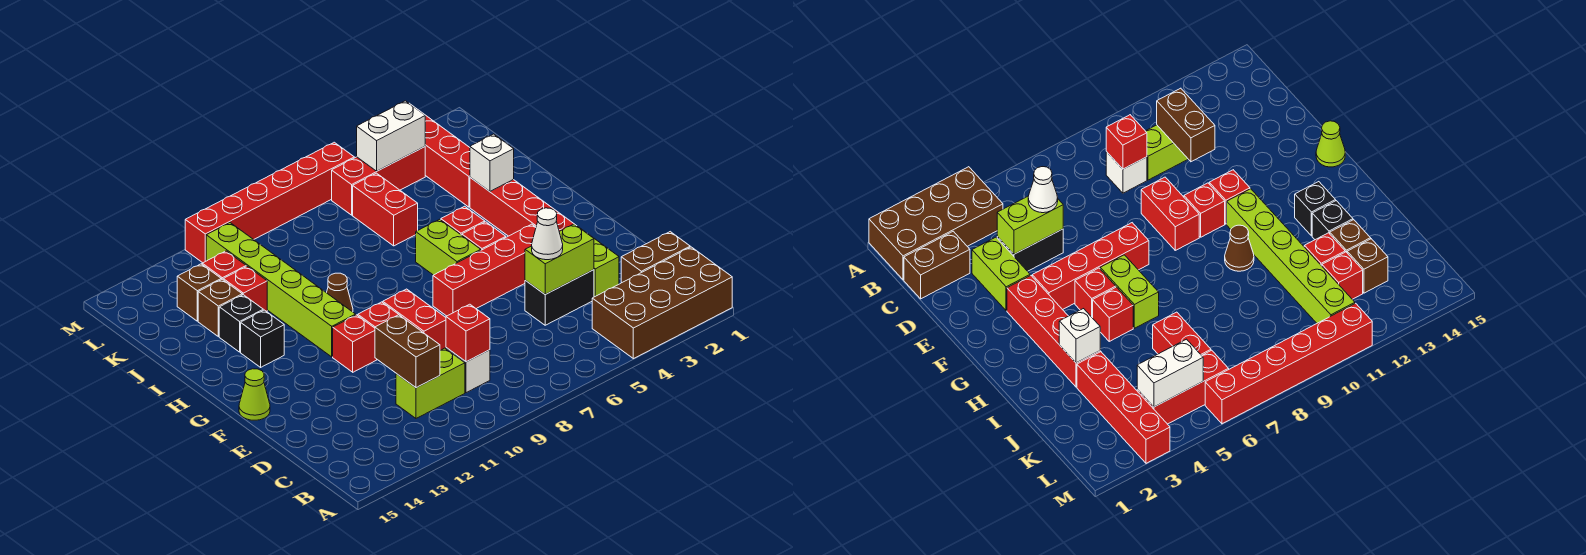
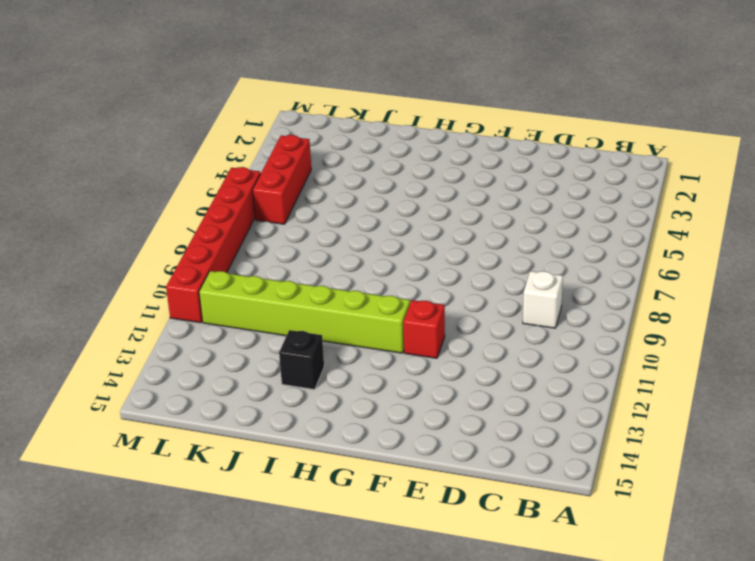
none -> brown brick A1:B4 level 1
none -> brown brick C1:C2 level 1
none -> lime brick C10:C11 level 1
none -> lime brick D3:E3 level 1

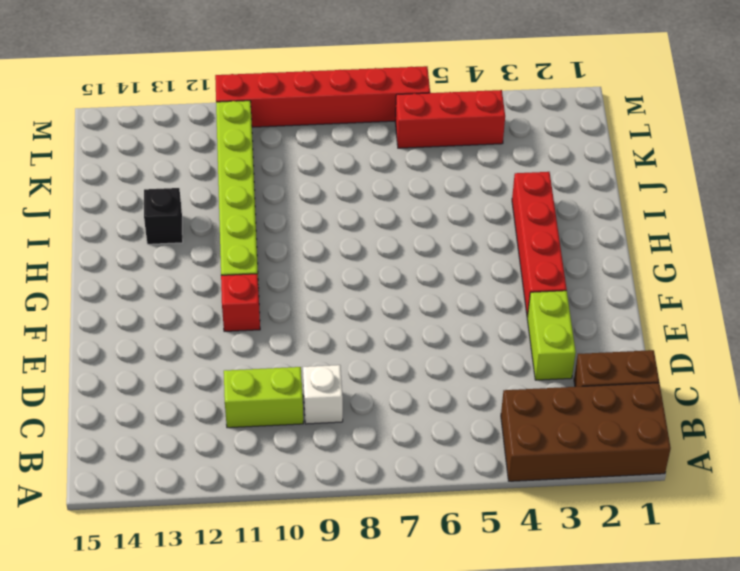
none -> black brick D4:D5 level 1
none -> red brick E9:F9 level 1
none -> red brick F4:F7 level 1
none -> red brick F10 level 1

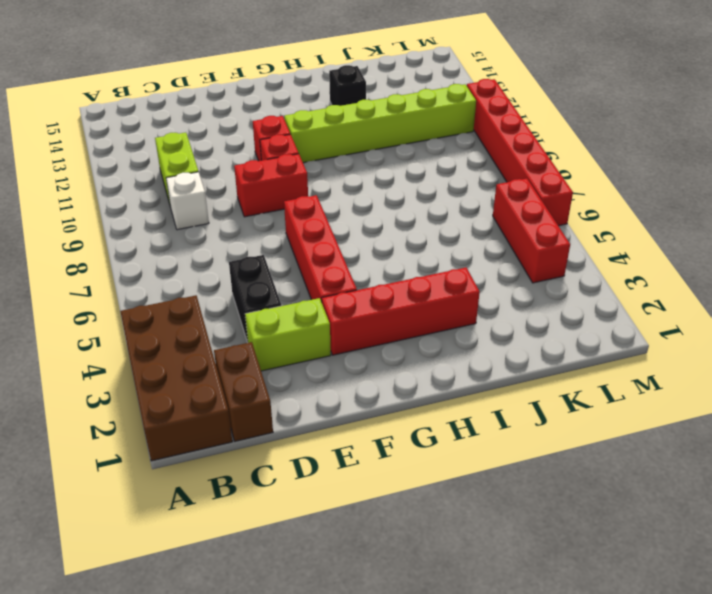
none -> lime cone F15 level 1
none -> red brick G5 level 1
none -> lime brick G6:H6 level 1
none -> red brick H5 level 1

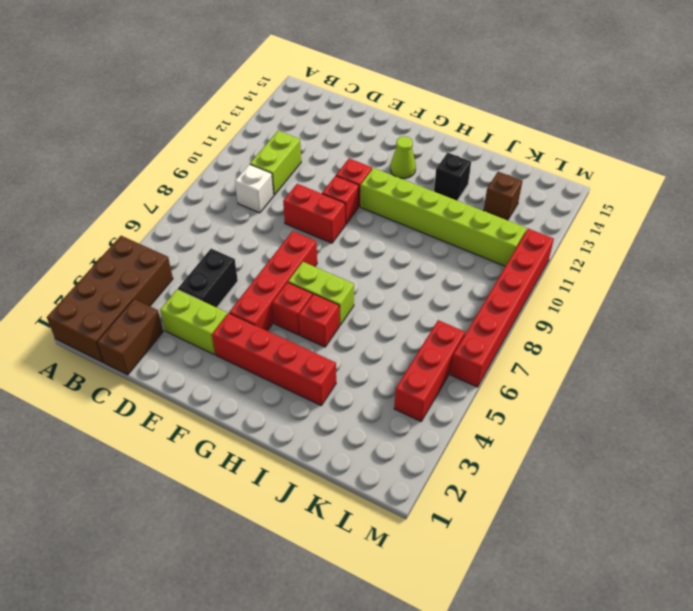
lime cone G13 level 1 -> lime cone F15 level 1
none -> brown cone H10 level 1
none -> black brick H13 level 1
none -> red brick J3:M3 level 1
none -> red brick J6:K6 level 1

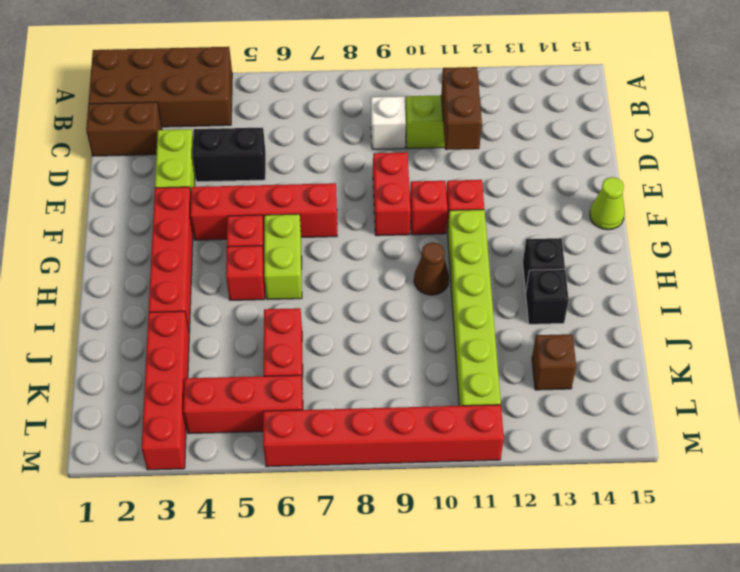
none -> red brick J12 level 1
none -> brown brick J13 level 1
none -> red brick K12 level 1
none -> red brick C9 level 2

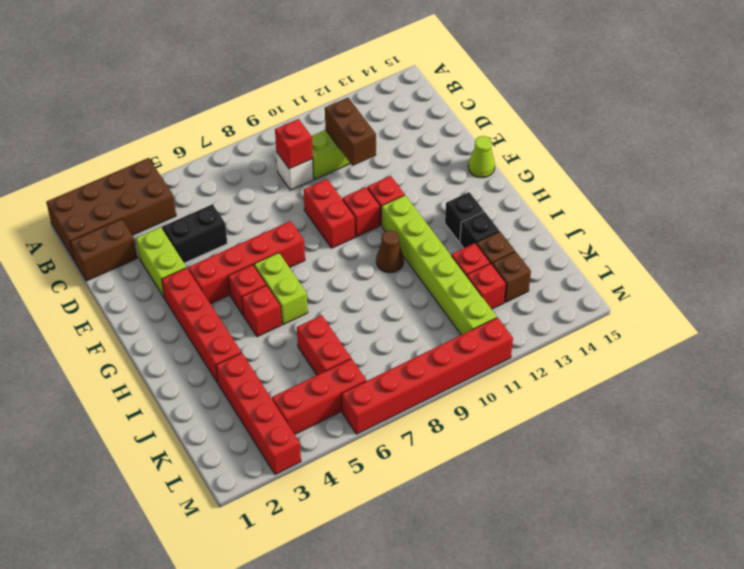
none -> lime brick D4:D5 level 2
none -> white brick I3 level 2
none -> white brick L4:L5 level 2
none -> white cone D5 level 3

